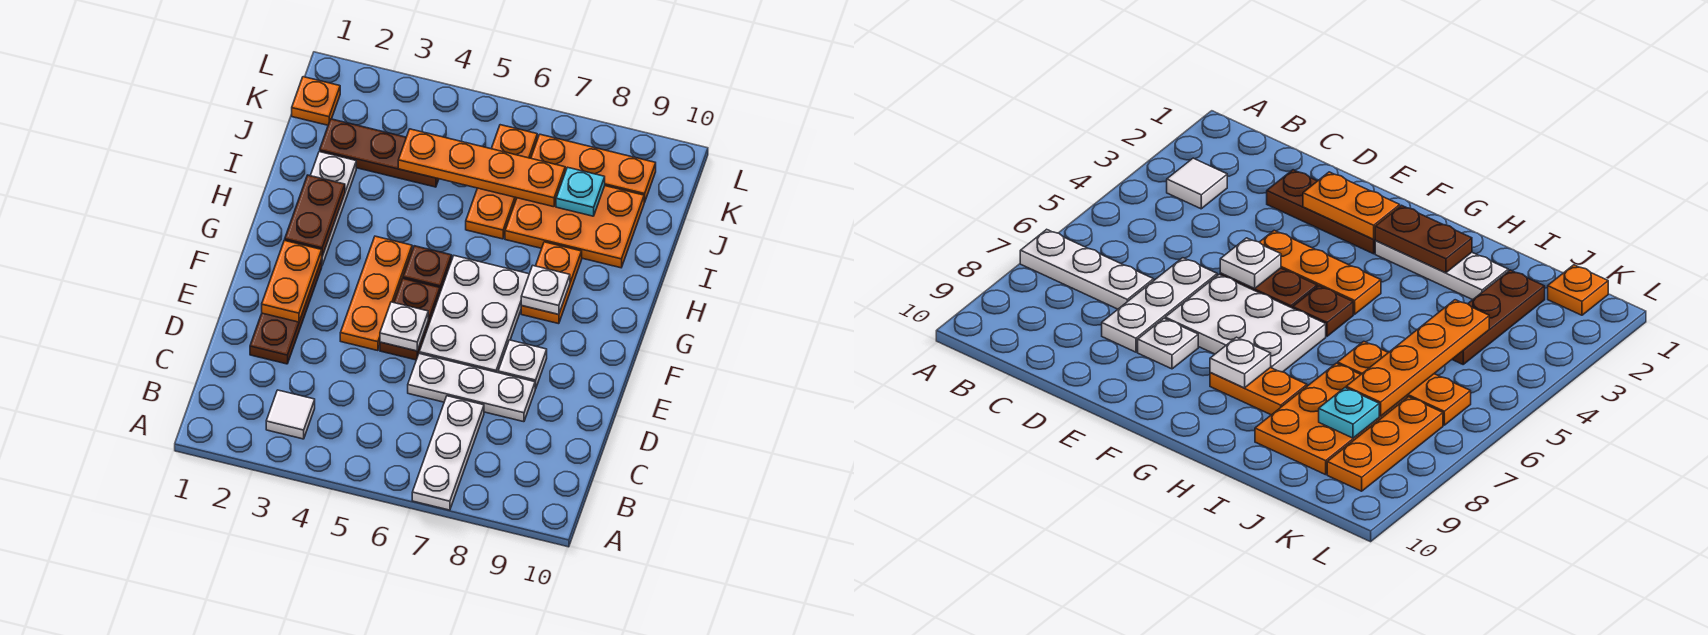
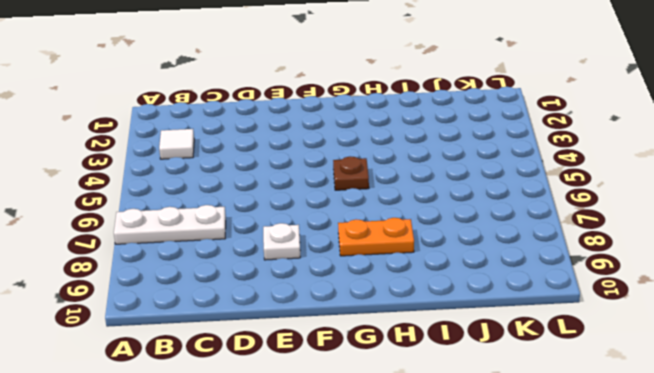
none -> brown plate D2:F2 level 1
none -> white plate D6:D8 level 1
none -> orange plate E4:G4 level 1

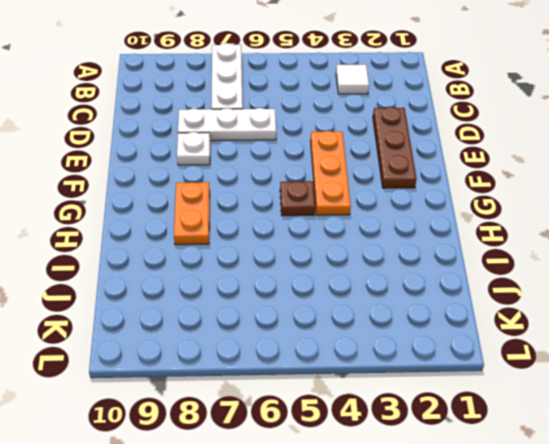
none -> brown plate E5:F5 level 1
none -> white plate E6:G7 level 1
none -> white plate G2:I2 level 1

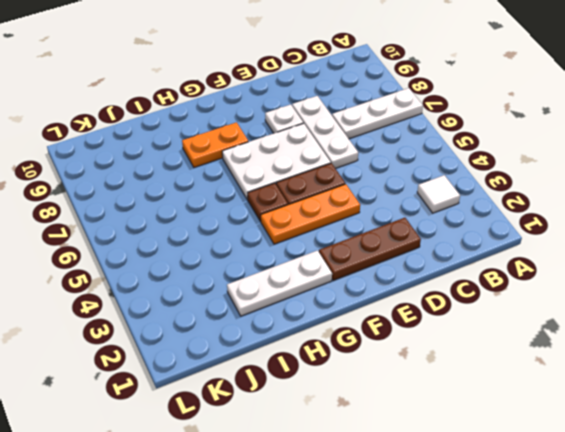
none -> orange plate I6:K6 level 1
none -> orange plate I7:J9 level 1
none -> brown plate J2:J4 level 1

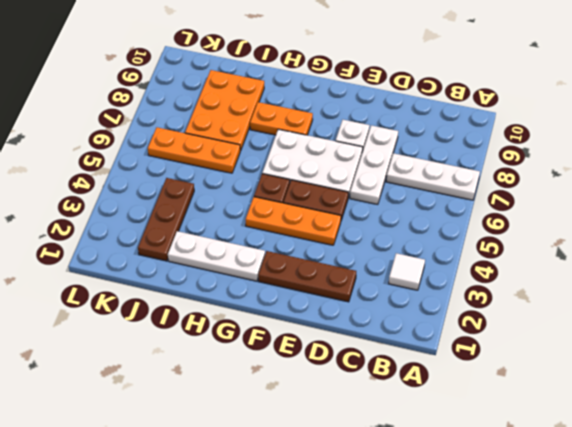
none -> orange plate K1 level 1
none -> orange plate K7:K9 level 1
none -> orange plate E2:F2 level 2

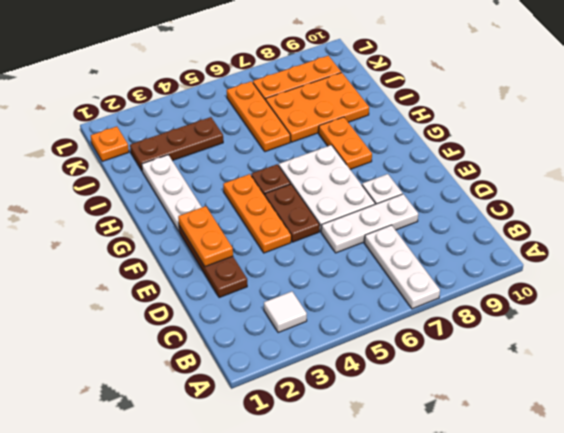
none -> white plate E5 level 2
none -> brown plate G2:H2 level 2
none -> white plate G8 level 2

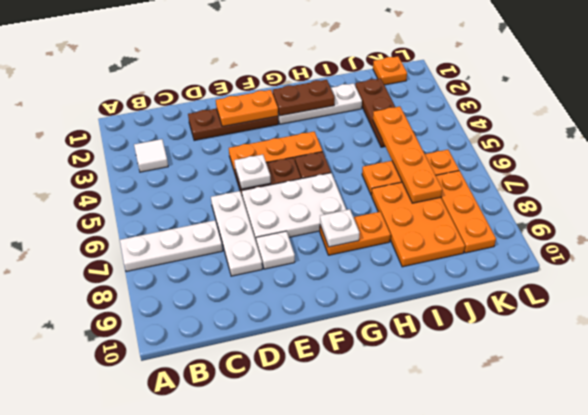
none -> cyan plate J8 level 2

